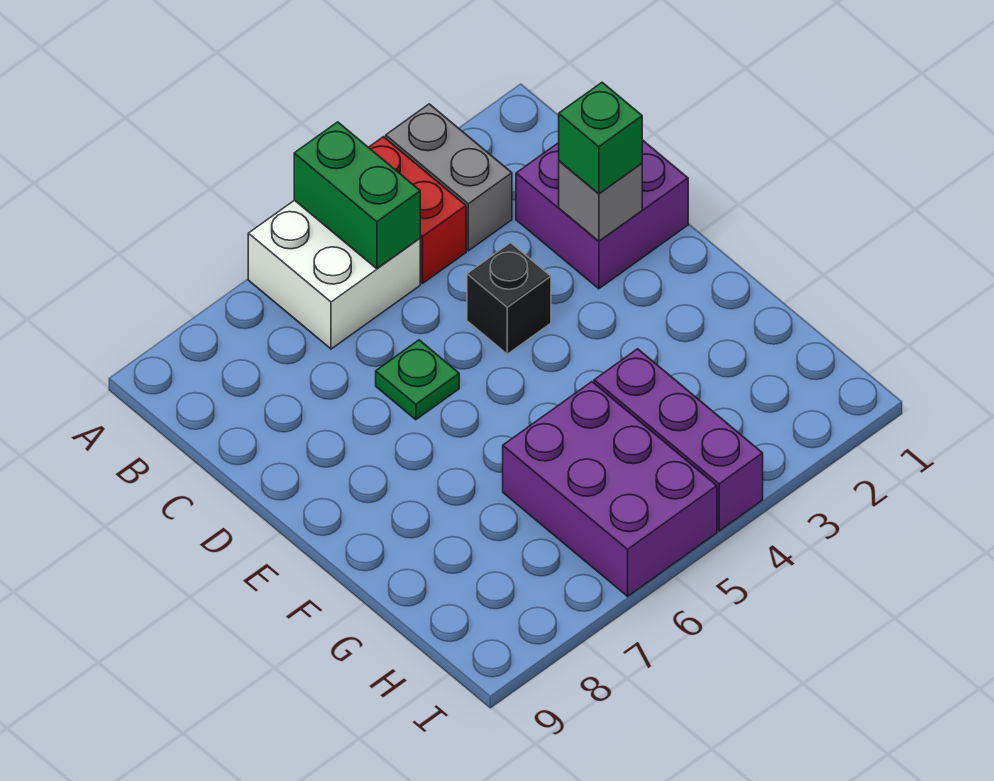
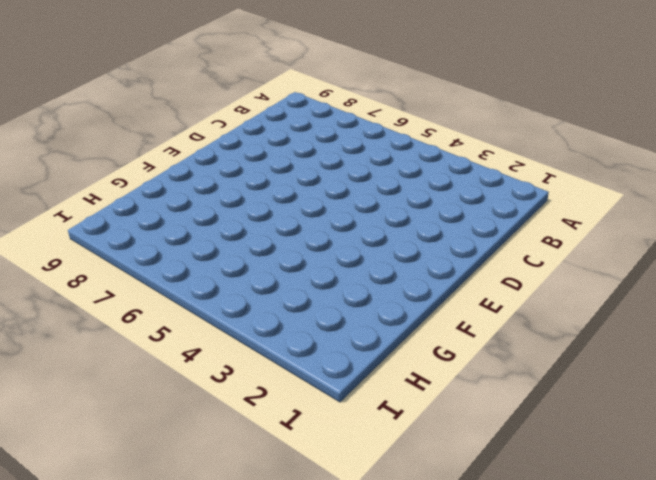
none -> grey brick A3:B3 level 1
none -> red brick A4:B4 level 1

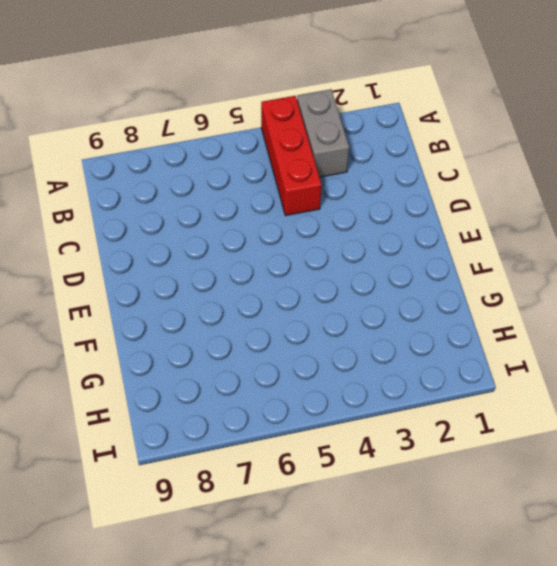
red brick A4:C4 level 1 -> red brick A4:B4 level 1
none -> white brick A5:B6 level 1
none -> purple brick C1:D2 level 1

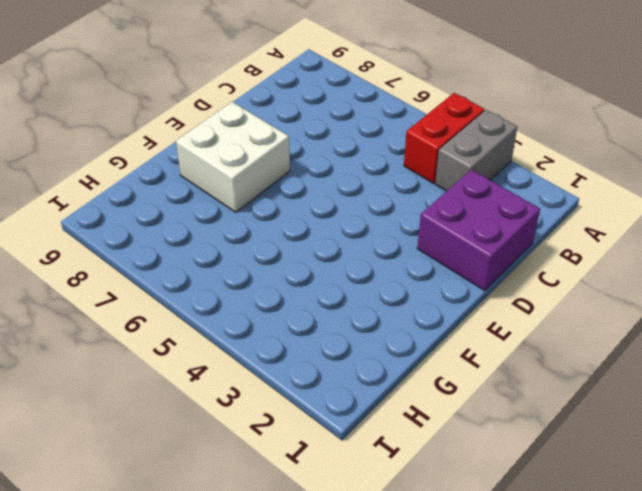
white brick E7:F8 level 1 -> white brick A5:B6 level 1
none -> black brick D4 level 1
none -> green plate D6 level 1

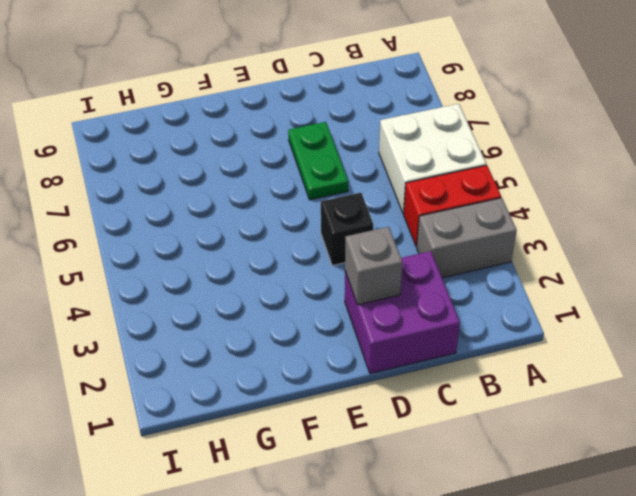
green plate D6:D7 level 1 -> green plate D6 level 1
none -> purple brick G4:I4 level 1
none -> purple brick G5:I6 level 1

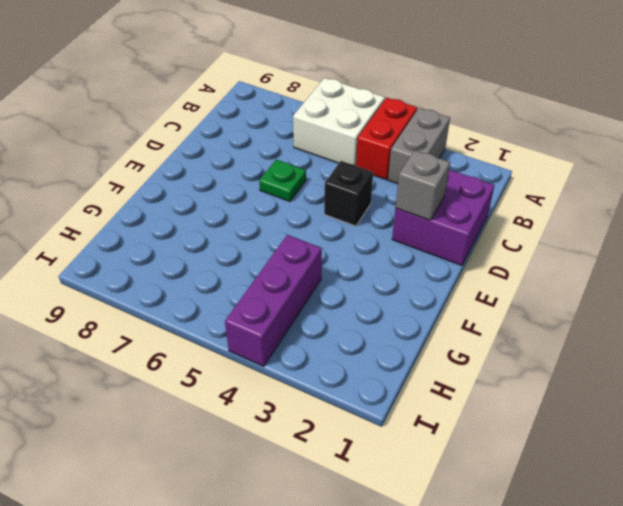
none -> purple brick G5:I6 level 1
none -> green brick A5:B5 level 2

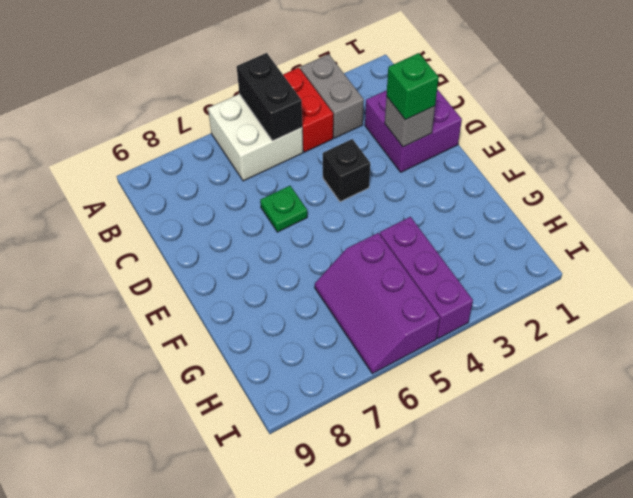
black brick A5:B5 level 2 -> green brick A5:B5 level 2
purple slope G5:I6 level 1 top 5 -> purple brick G5:I6 level 1

